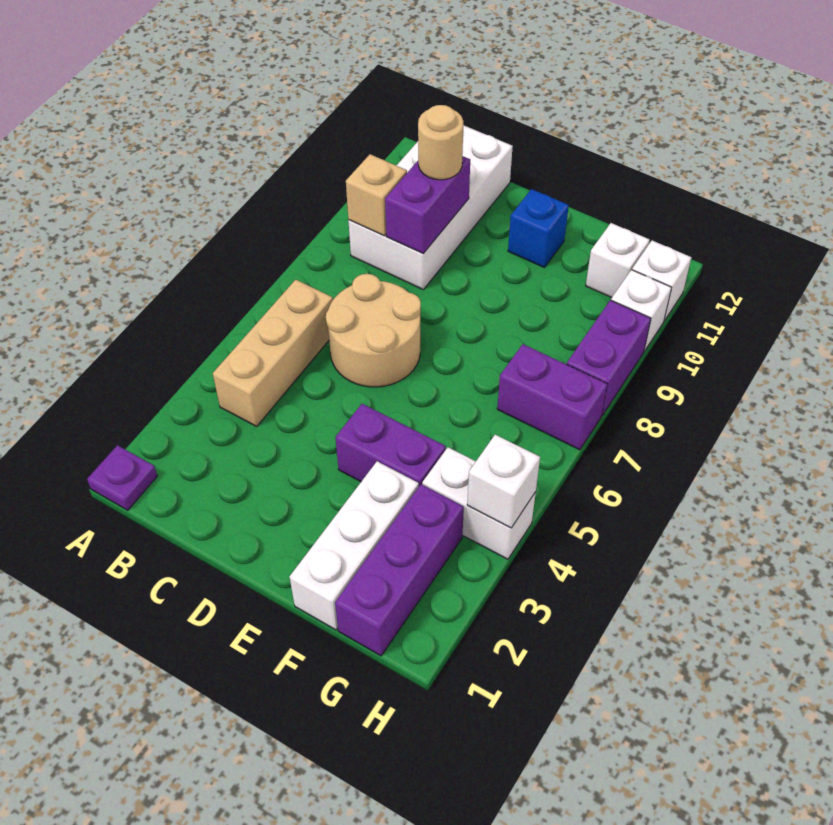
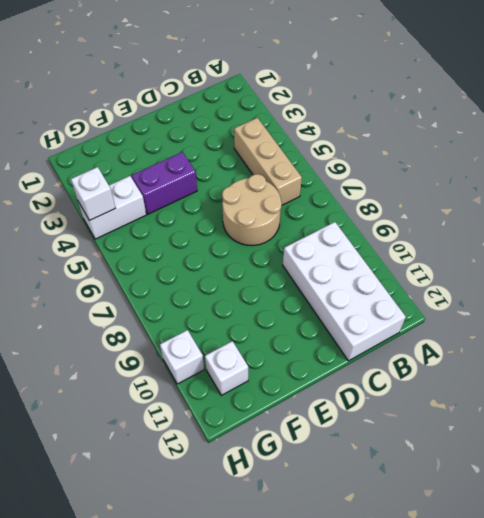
none -> purple plate A1 level 1
none -> blue brick E11 level 1
none -> white brick F1:F3 level 1

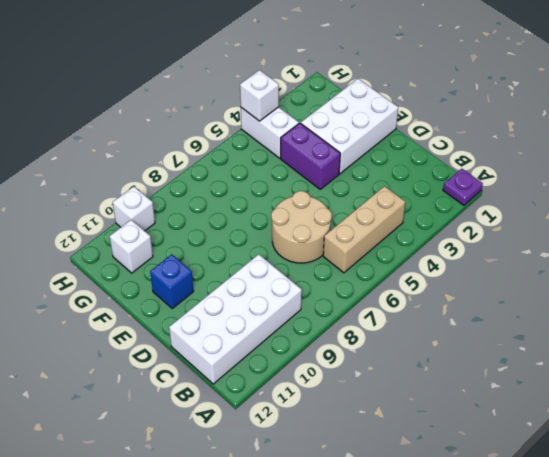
white brick E1:F3 level 1 -> white brick F1:F3 level 1
none -> purple brick G1:G3 level 1
none -> purple brick G7:H7 level 1
none -> purple brick H8:H9 level 1

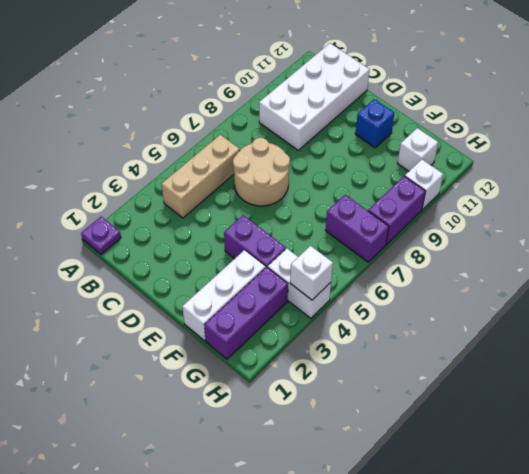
none -> white brick H11 level 1
none -> tan brick B9 level 2
none -> purple brick C9:C10 level 2

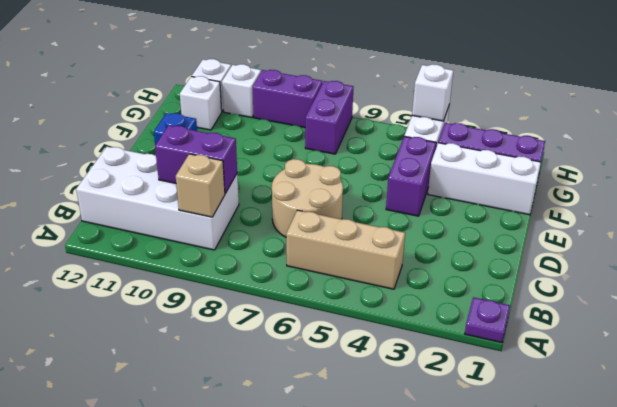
none -> tan round brick C10 level 3

